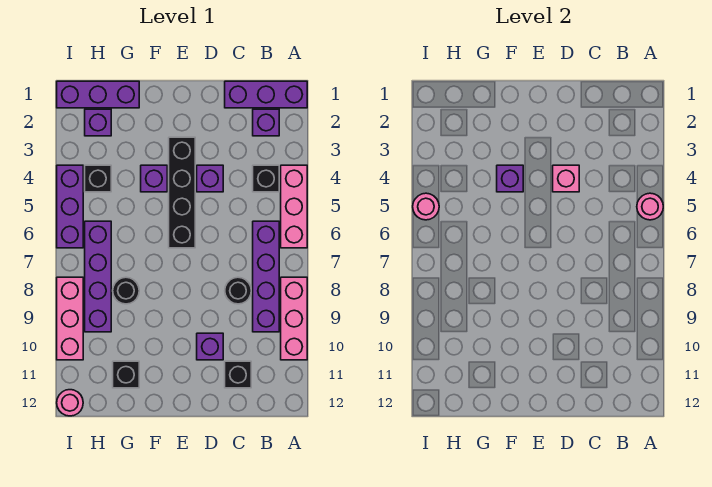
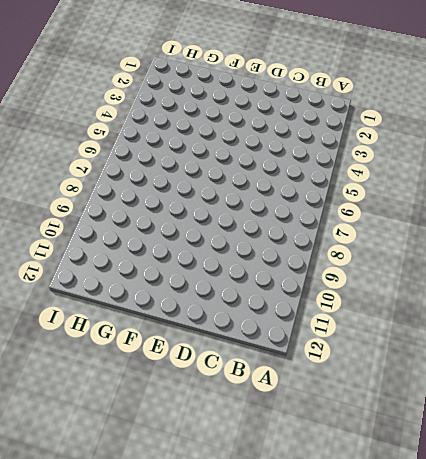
none -> purple brick A1:C1 level 1
none -> pink brick A4:A6 level 1
none -> pink brick A8:A10 level 1

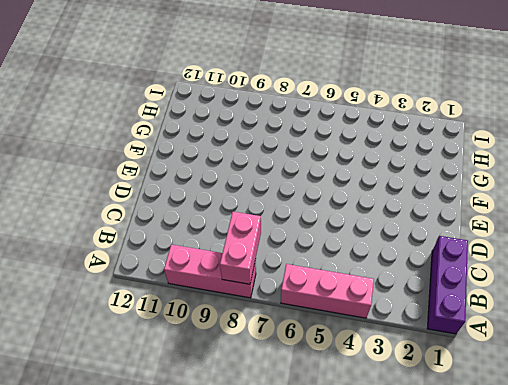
pink brick A8:B8 level 2 -> none
none -> purple brick B2 level 1
none -> black brick B4 level 1
none -> purple brick B6:B9 level 1

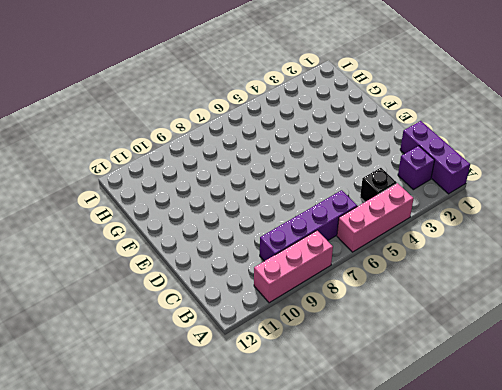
none -> black round brick C8 level 1
none -> black brick C11 level 1
none -> purple brick D4 level 1

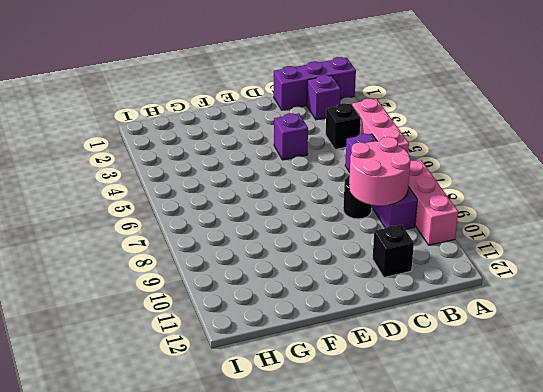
pink round brick B8:C9 level 2 -> none
none -> purple brick D10 level 1
none -> black brick E3:E6 level 1
none -> purple brick F4 level 1

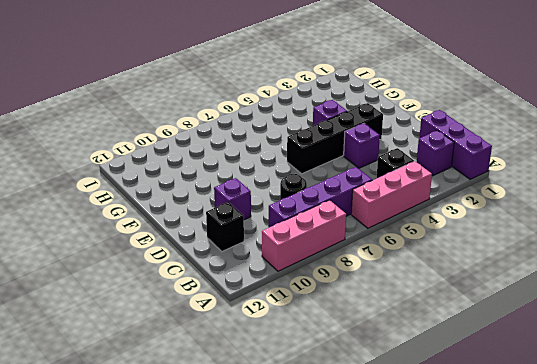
none -> purple brick G1:I1 level 1
none -> black round brick G8 level 1
none -> black brick G11 level 1

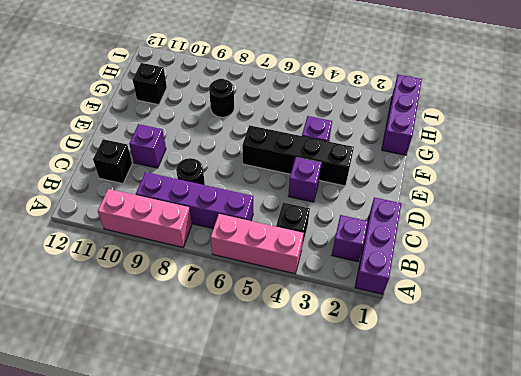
none -> purple brick H2 level 1
none -> black brick H4 level 1
none -> purple brick H6:H9 level 1

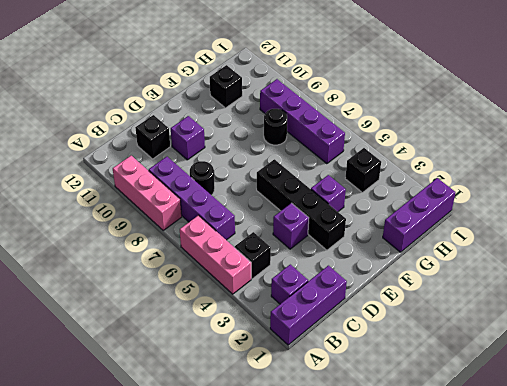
none -> purple brick H2 level 1
none -> purple brick I4:I6 level 1
none -> pink brick I8:I10 level 1

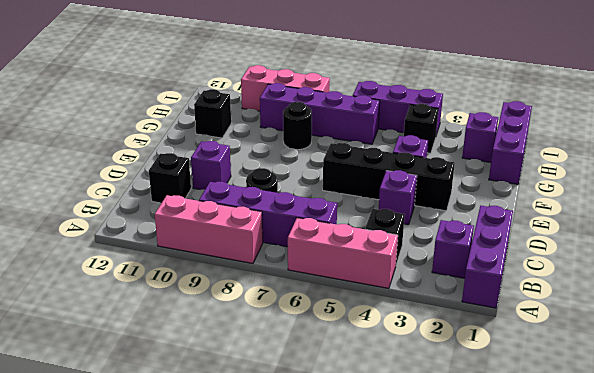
none -> pink round brick I12 level 1
none -> pink round brick A5 level 2
none -> pink brick D4 level 2

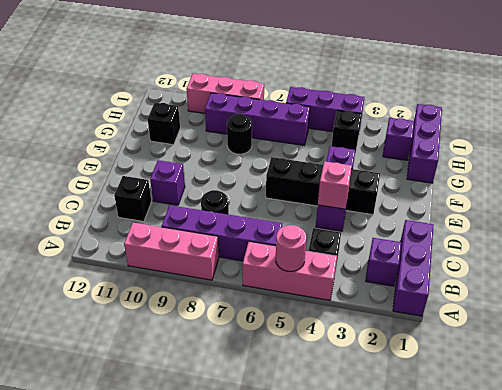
none -> pink round brick I12 level 1
none -> purple brick F4 level 2
none -> pink round brick I5 level 2

